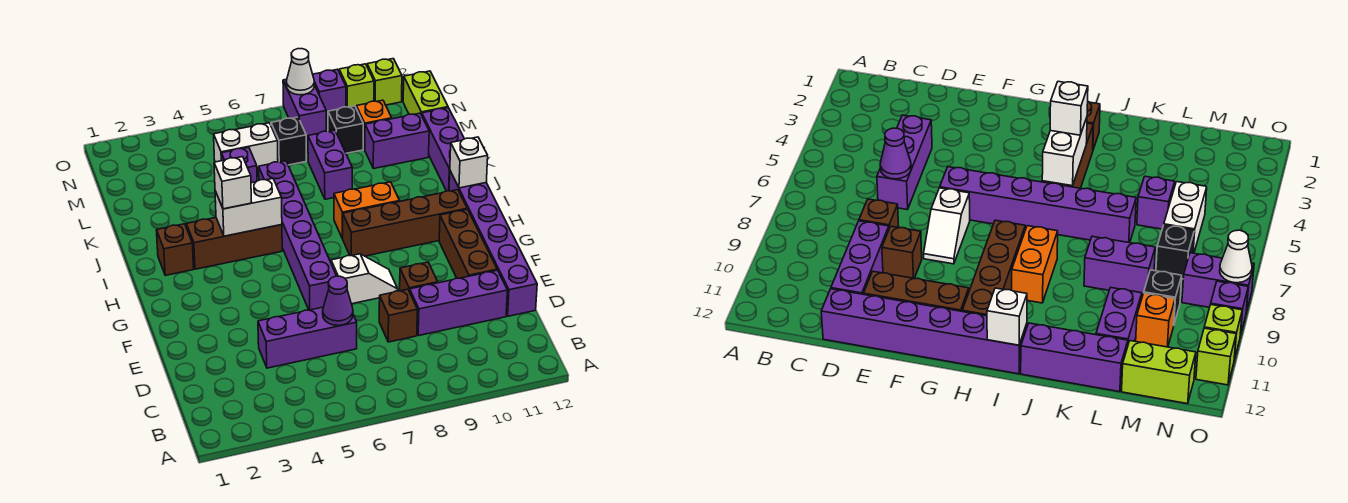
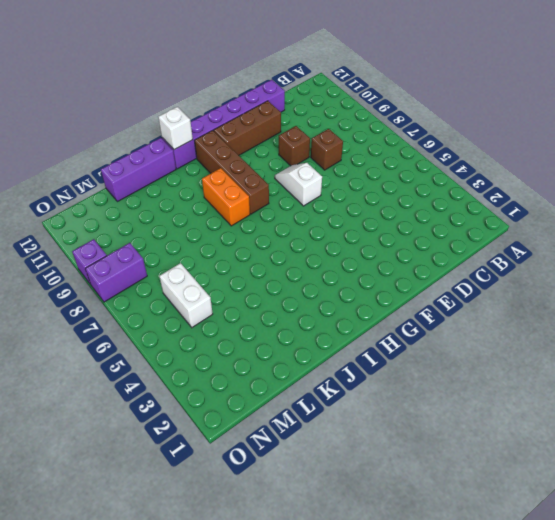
none -> purple brick D4:D6 level 1
none -> purple brick D9:D11 level 1
none -> purple brick F6:K6 level 1
none -> brown brick I2 level 1

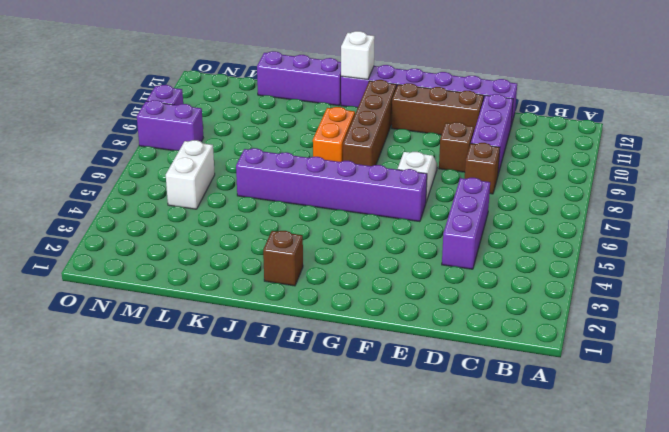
none -> brown brick I3:I5 level 1
none -> purple brick K8:L8 level 1
none -> purple brick L5 level 1
none -> purple brick L10:L11 level 1

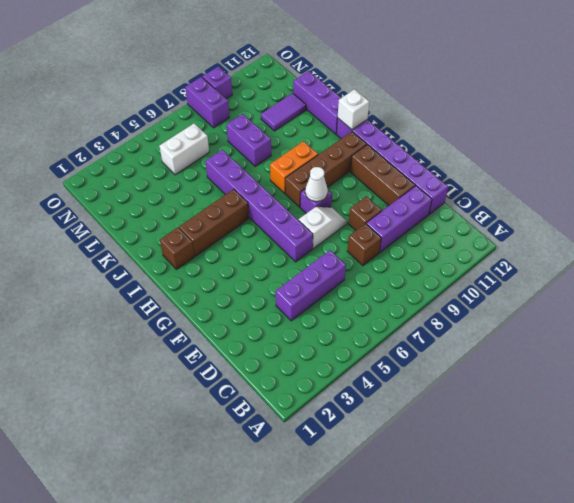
purple brick G8 level 1 -> purple brick L5 level 1
white cone G8 level 2 -> white cone O8 level 2
purple tile L10:L11 level 1 -> purple brick L10:L11 level 1
none -> black brick M7 level 1
none -> black brick M9 level 1
none -> orange brick M10 level 1
none -> lime brick M12:N12 level 1

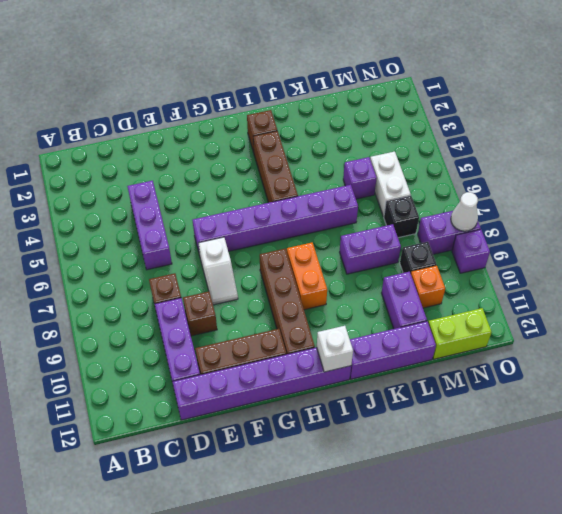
none -> lime brick O10 level 1
none -> lime brick O11 level 1
none -> purple cone D6 level 2
none -> white brick I4:I5 level 2

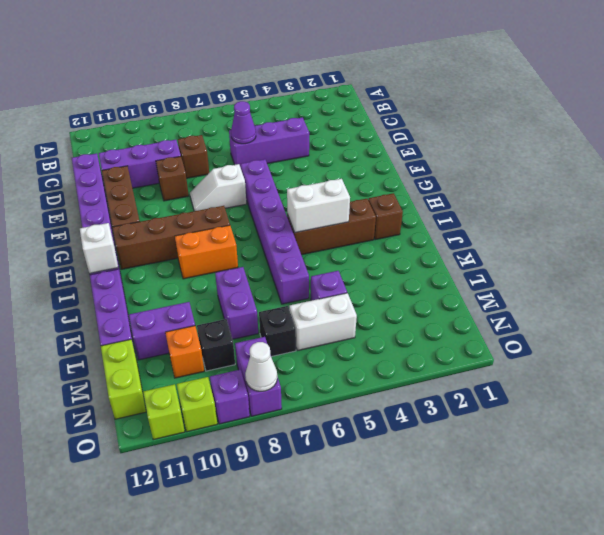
none -> white brick I4 level 3

